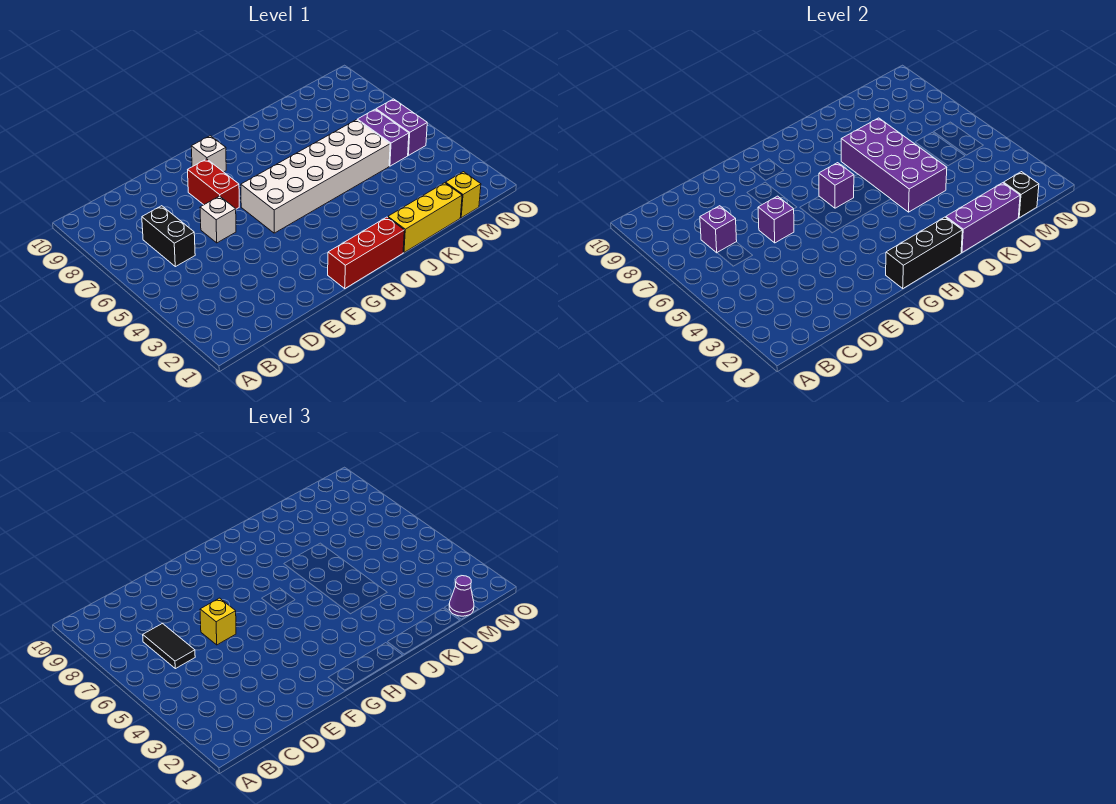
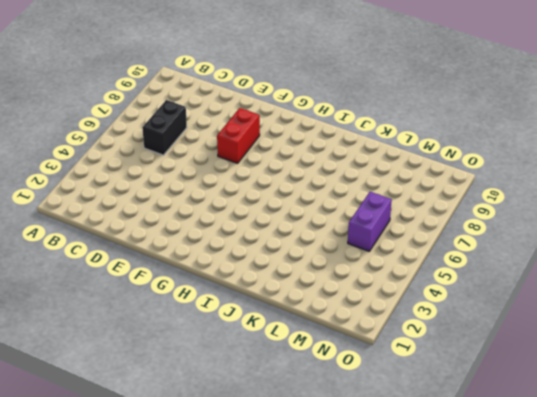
none -> white brick E6 level 1
none -> red brick G1:I1 level 1
none -> white brick G5:L6 level 1

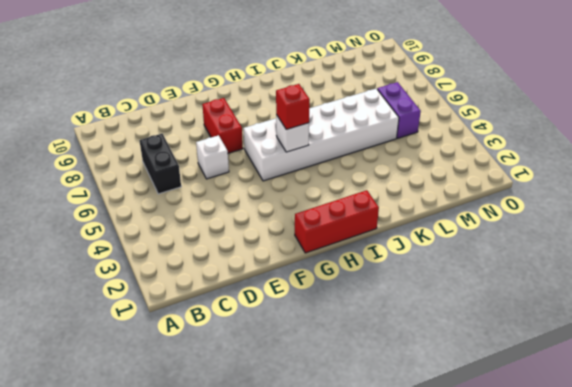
white brick H5 level 2 -> white brick G9 level 1
red brick H5 level 3 -> none
none -> yellow brick J1:L1 level 1
none -> yellow brick M1 level 1
none -> purple brick N5:N6 level 1

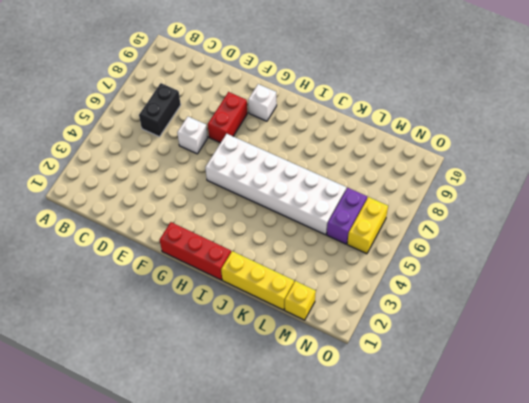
yellow brick N5:N6 level 1 -> purple brick N5:N6 level 1
none -> purple brick C7 level 2
none -> purple brick E6 level 2
none -> black brick G1:I1 level 2

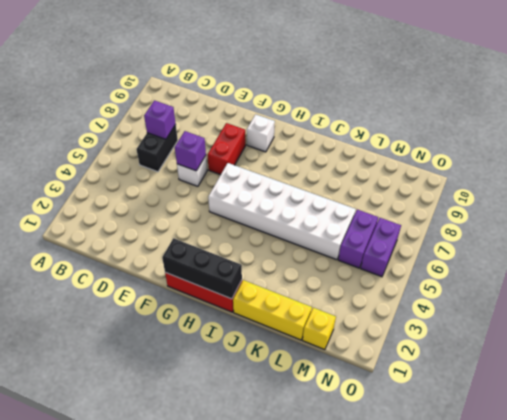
none -> purple brick H6 level 2
none -> purple brick J1:L1 level 2
none -> purple brick J4:K7 level 2

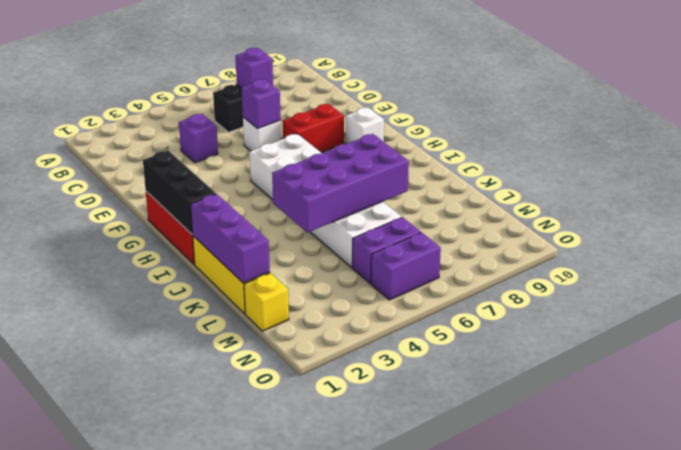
purple brick D4 level 1 -> purple brick H6 level 2
none -> black brick M1 level 2
none -> black tile C6:C7 level 3
none -> yellow brick E6 level 3

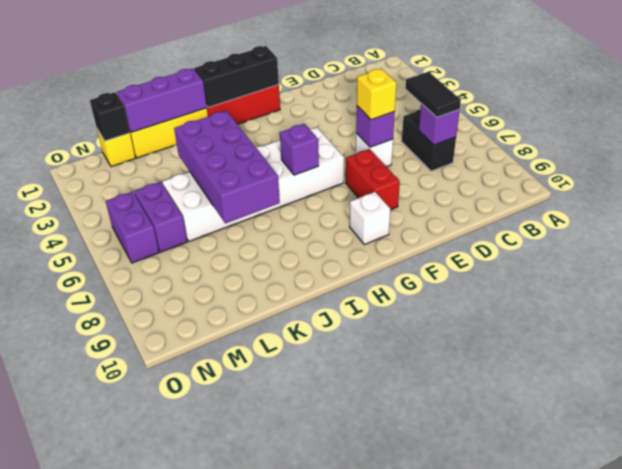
none -> purple cone M1 level 3

